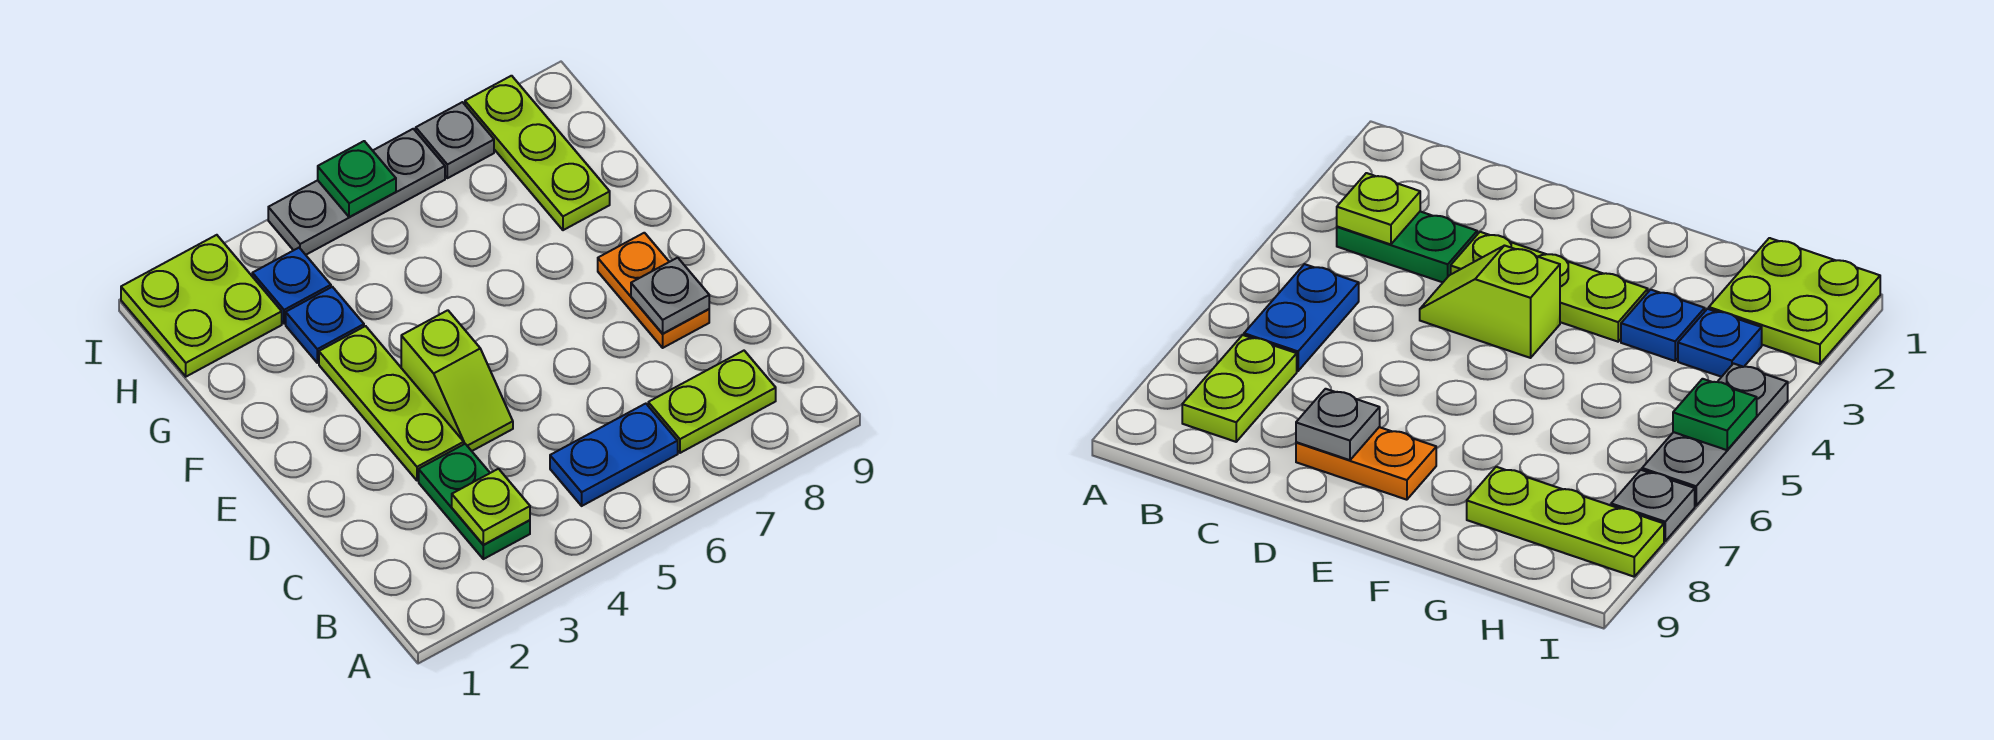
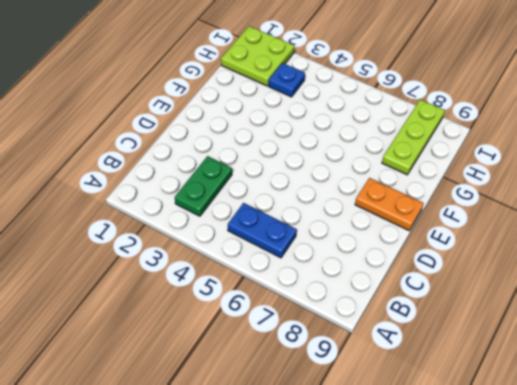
orange plate E8:E9 level 1 -> orange plate D8:E8 level 1
none -> lime plate B7:B8 level 1
none -> lime plate D3:F3 level 1
none -> lime slope D4:E4 level 1 top E

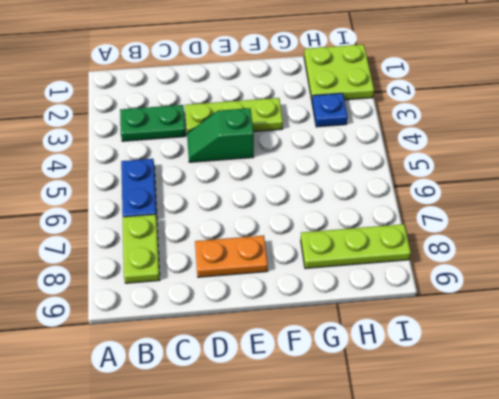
green slope D4:E4 level 1 top E -> lime slope D4:E4 level 1 top E
none -> blue plate G3 level 1
none -> grey plate I4:I6 level 1
none -> grey plate I7 level 1

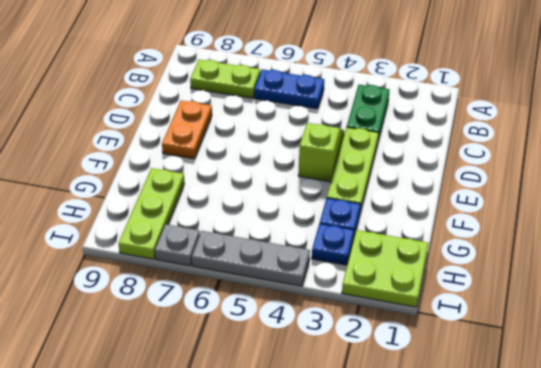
none -> lime plate B3 level 2
none -> grey plate D8 level 2
none -> green plate I5 level 2

